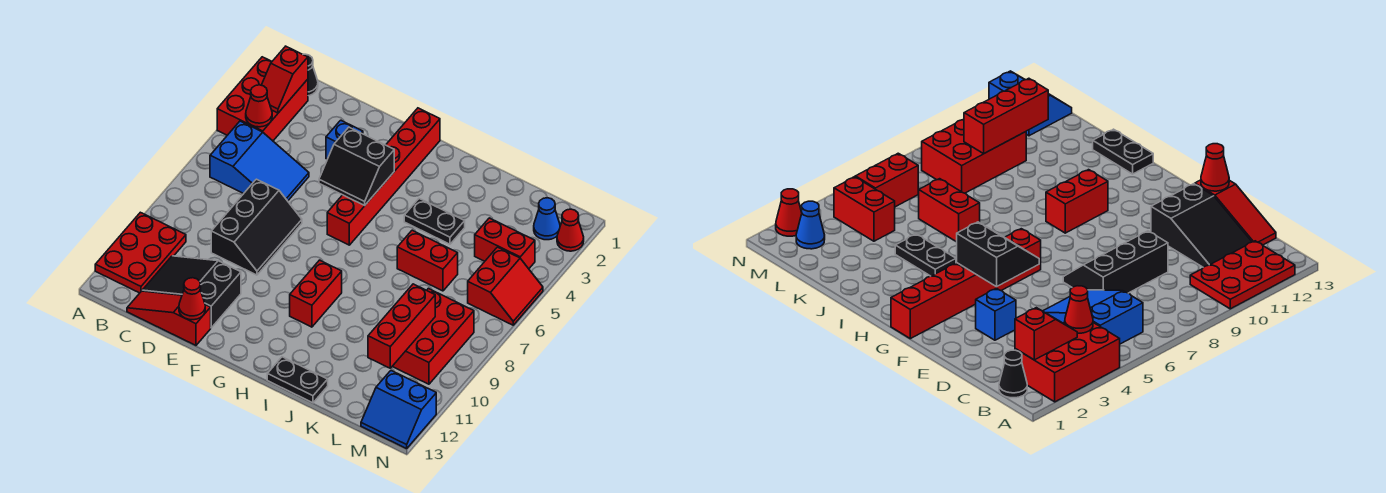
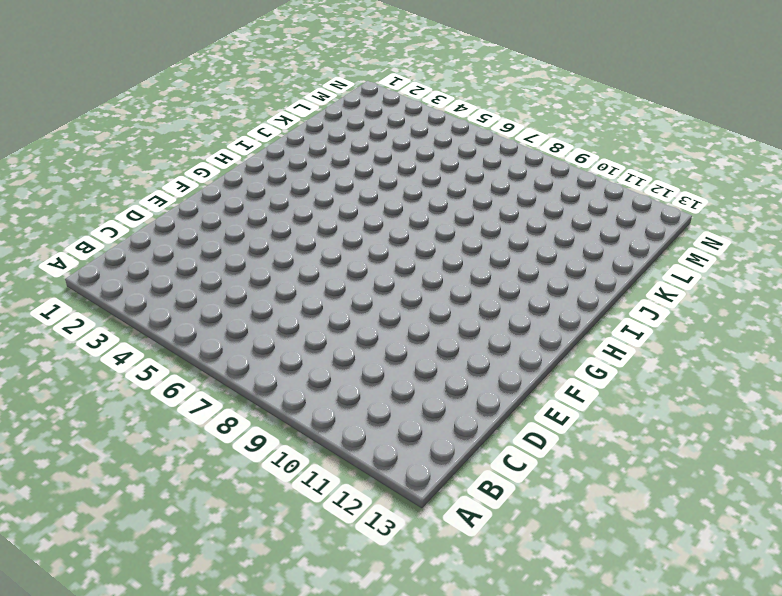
none -> red brick A2:B4 level 1
none -> red plate A10:B12 level 1
none -> black cone B1 level 1

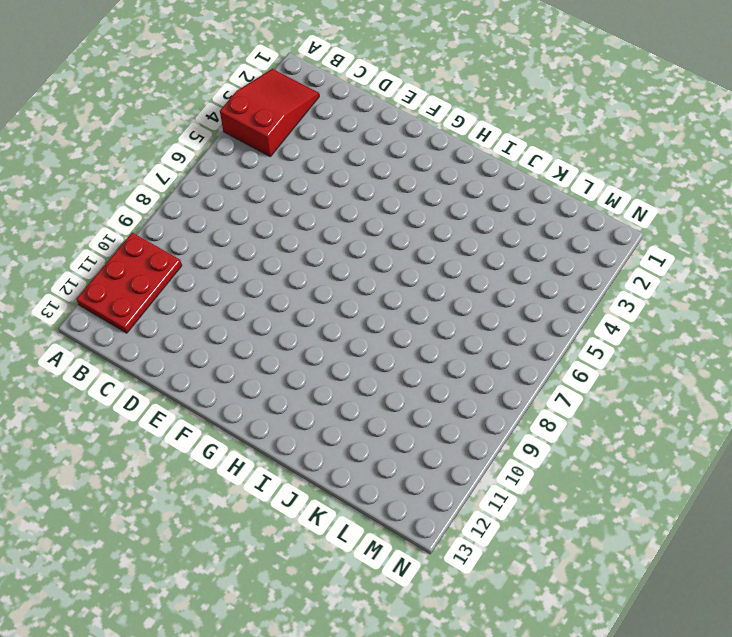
red slope A2:B4 level 1 top 4 -> red brick A2:B4 level 1
none -> black cone B1 level 1
none -> blue slope B5:D6 level 1 top B
none -> black slope C11:E12 level 1 top E

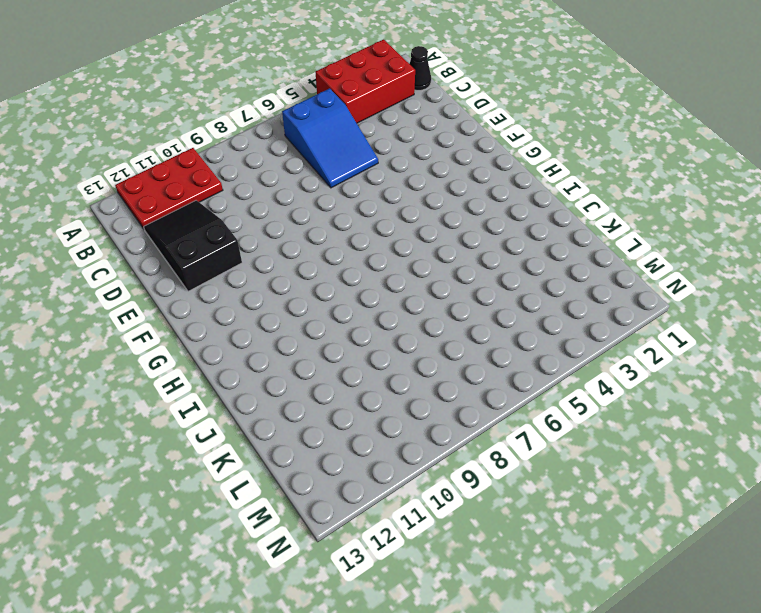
none -> red slope C13:E13 level 1 top E
none -> black slope D7:E9 level 1 top D
none -> blue brick E3 level 1

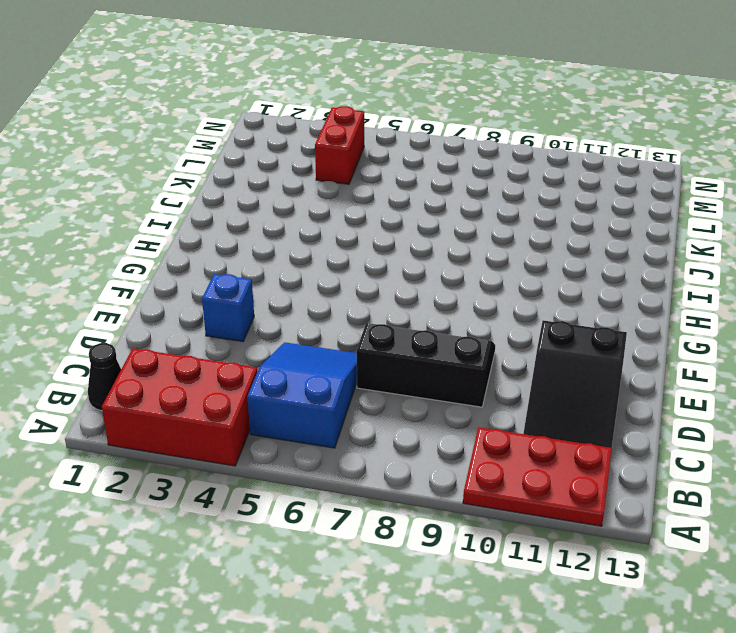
none -> red slope C13:E13 level 1 top E
none -> red brick G1:G6 level 1
none -> red brick H9:H10 level 1

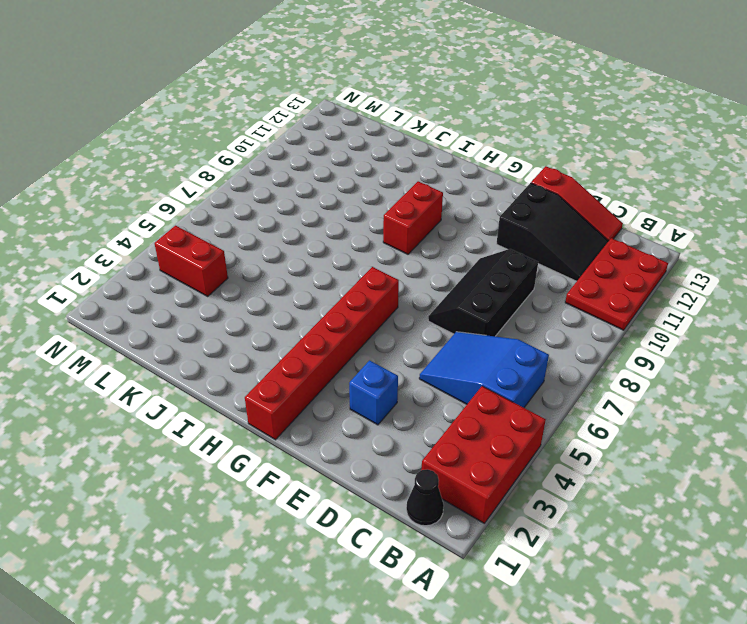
none -> black plate I4:J4 level 1
none -> black plate I13:J13 level 1
none -> red brick J6:K6 level 1

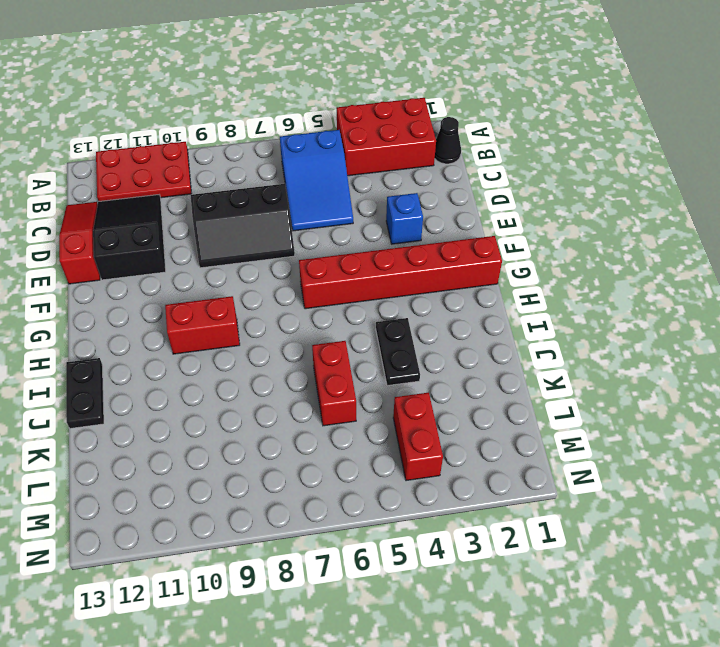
none -> red brick L8:M10 level 1
none -> blue cone M2 level 1
none -> red slope M5:N6 level 1 top M

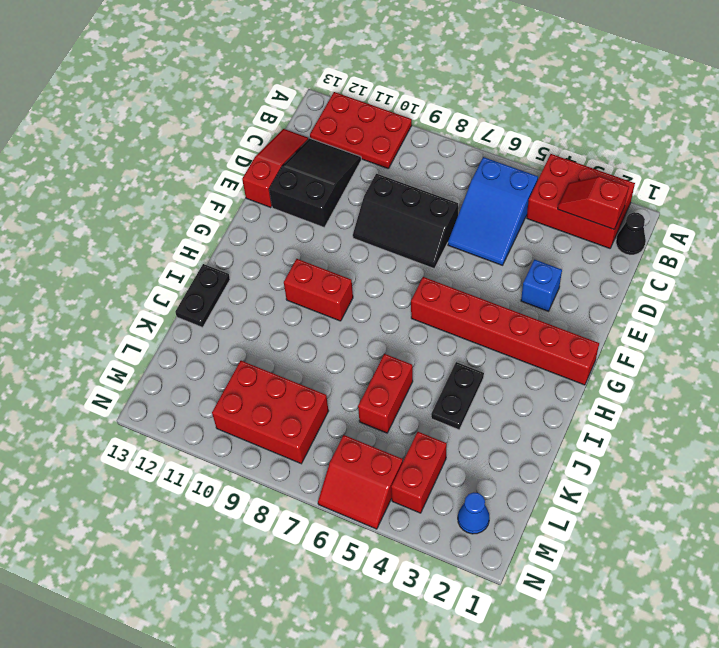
none -> blue slope M12:N13 level 1 top 12
none -> red cone N2 level 1
none -> red cone B4 level 2

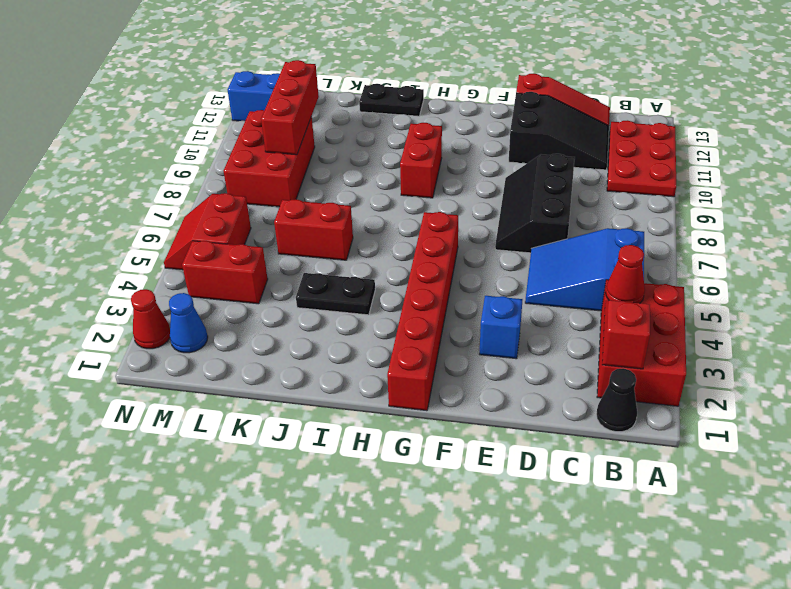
none -> red cone E13 level 2
none -> black slope F4:G5 level 2 top 4

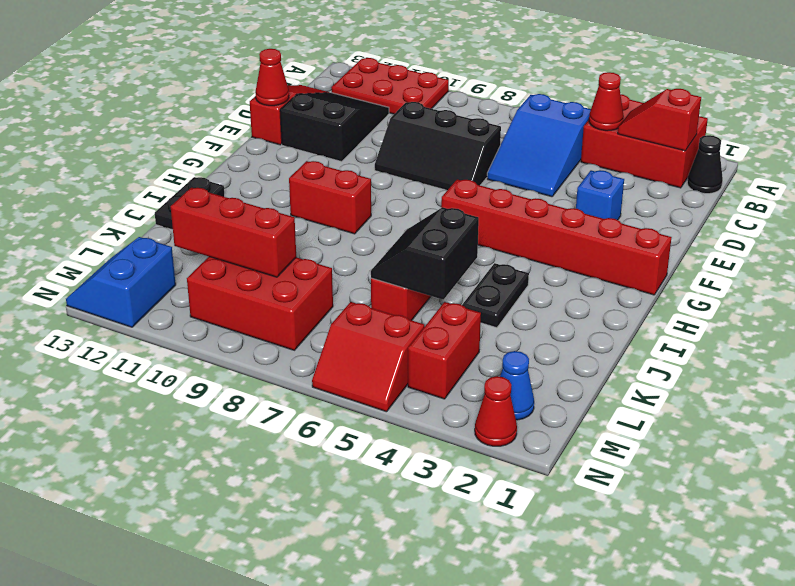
black slope J5:K6 level 2 top 5 -> black slope F4:G5 level 2 top 4

